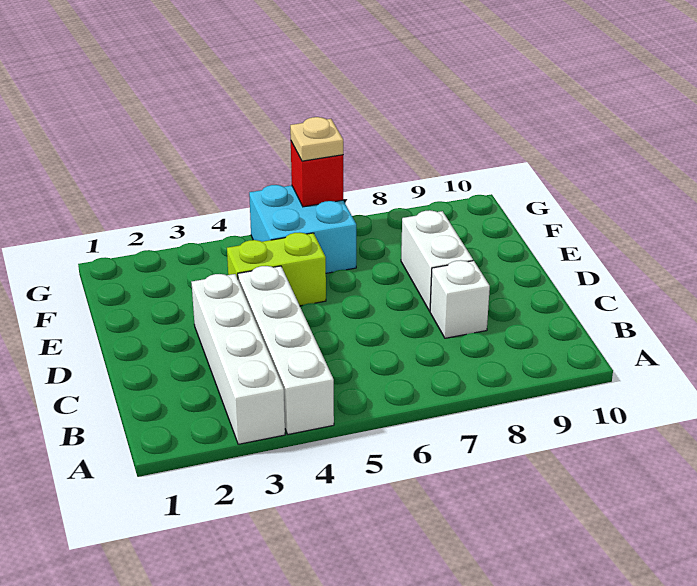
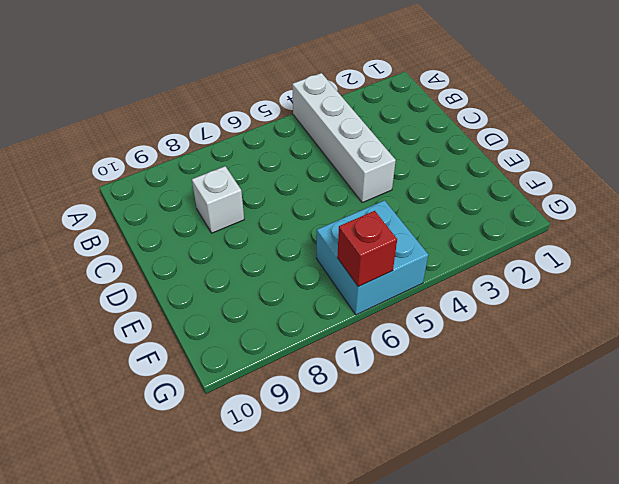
none -> white brick A3:D3 level 1
none -> white brick D8:E8 level 1

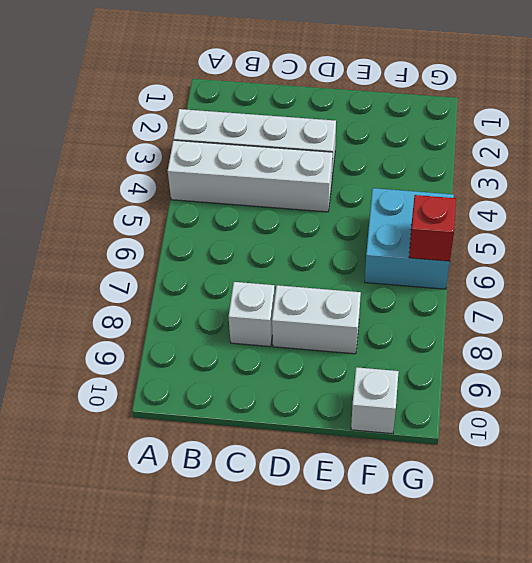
white brick F10 level 1 -> none
none -> lime brick E4:E5 level 1
none -> tan plate G6 level 3

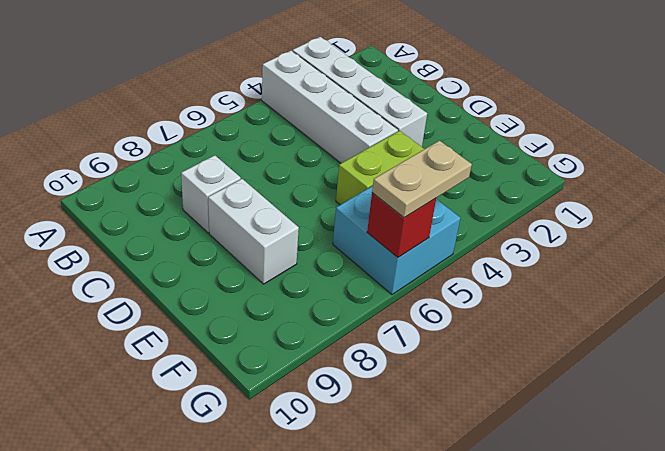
tan plate G5:G6 level 3 -> tan plate G6 level 3

